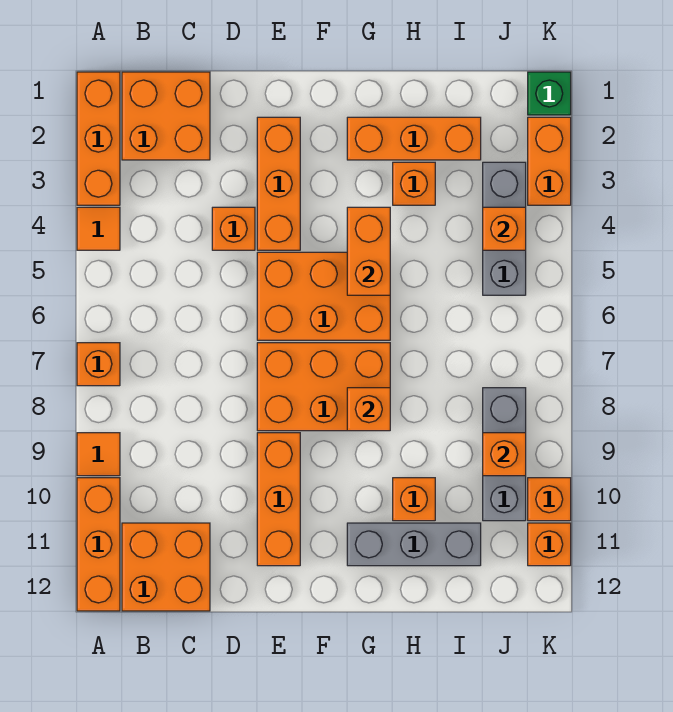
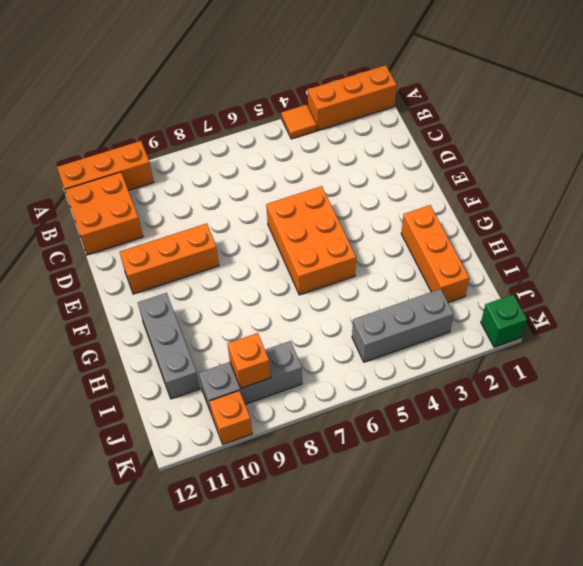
none -> orange brick A7 level 1
none -> orange tile A9 level 1
none -> orange brick B1:C2 level 1

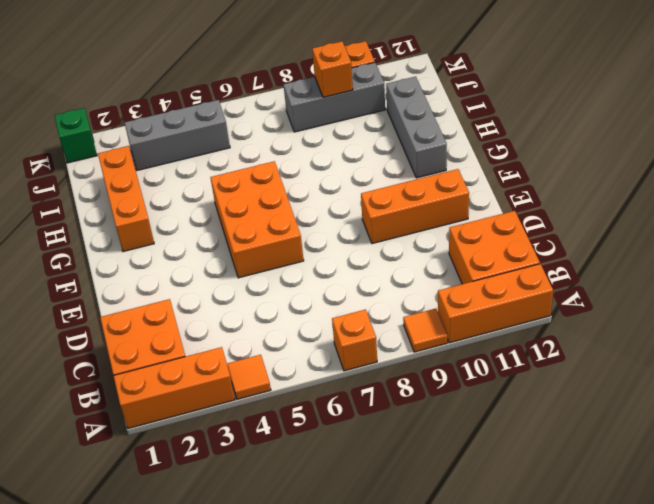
none -> orange brick D4 level 1
none -> orange brick E2:E4 level 1
none -> orange brick E7:G8 level 1

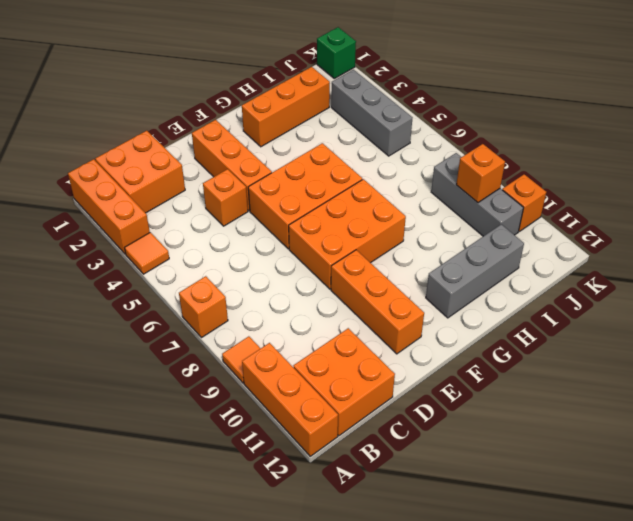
none -> orange brick H3 level 1
none -> orange brick H10 level 1
none -> orange brick K2:K3 level 1

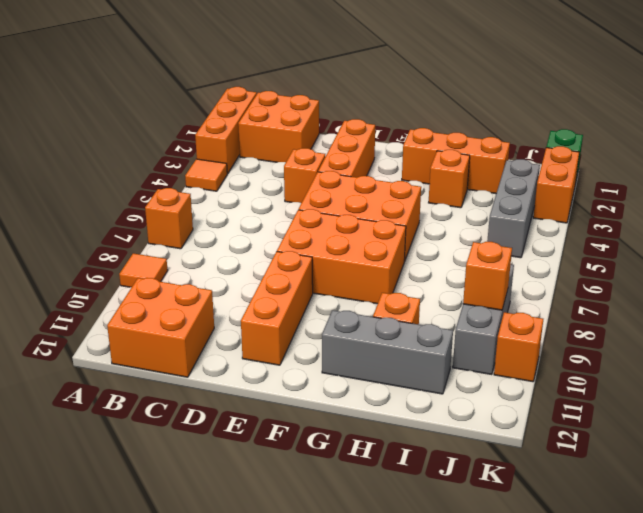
none -> orange brick A10:A12 level 1
none -> orange brick K11 level 1
none -> orange brick G4:G5 level 2

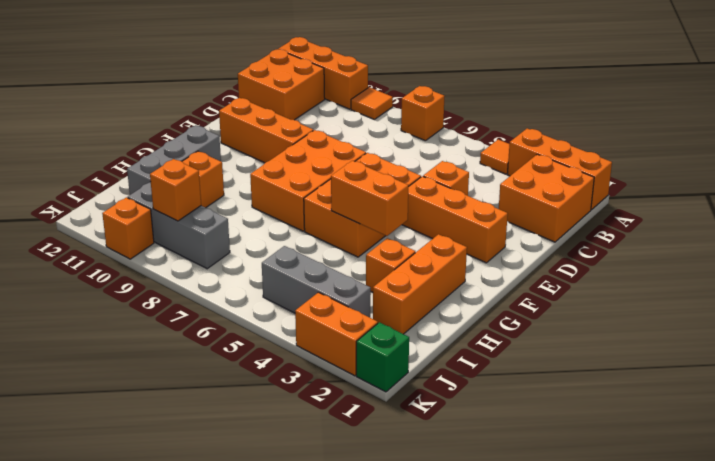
none -> orange brick K11 level 1
none -> orange brick G8 level 2
none -> orange brick J4 level 2

